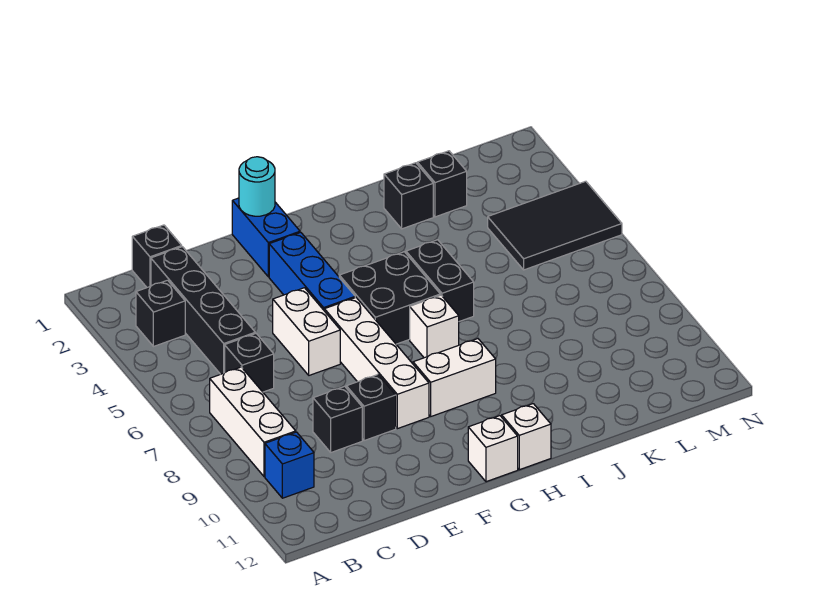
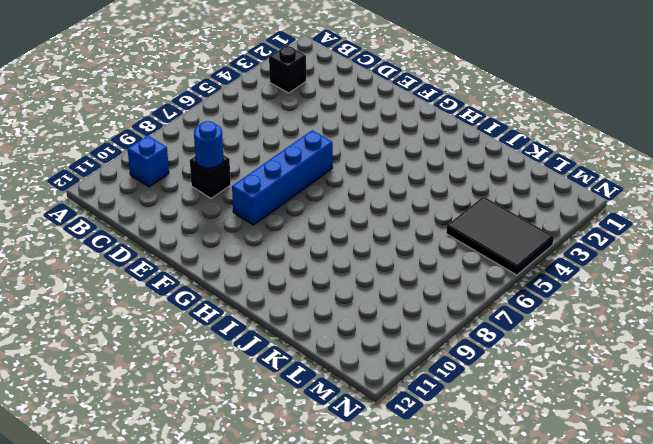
blue round brick D9 level 2 -> none
blue brick F6:F9 level 1 -> white brick F6:F9 level 1
none -> white brick B7:B9 level 1
none -> black brick C1 level 1
none -> black brick C2:C5 level 1

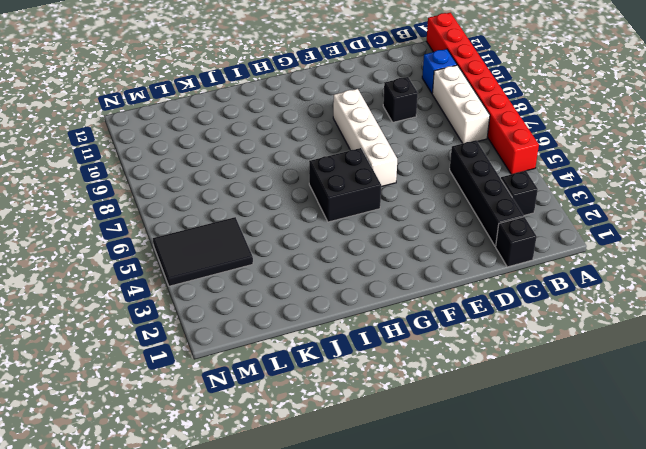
red brick A5:A12 level 1 -> none
none -> black brick C6 level 1
none -> white brick E5:E6 level 1
none -> black brick E9 level 1

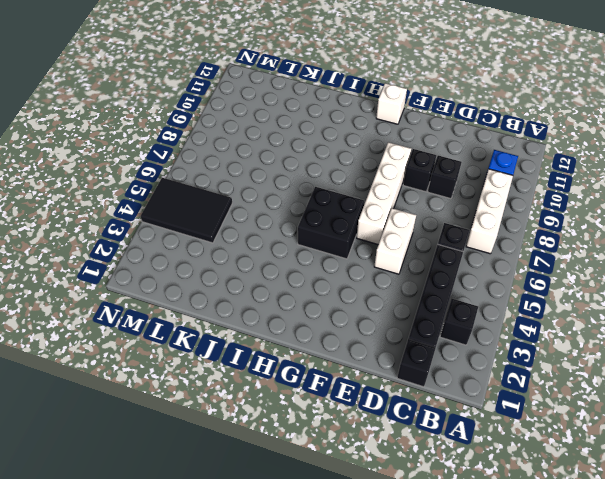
none -> blue brick F1:F2 level 1
none -> blue brick F3:F5 level 1
none -> white brick G9:H9 level 1

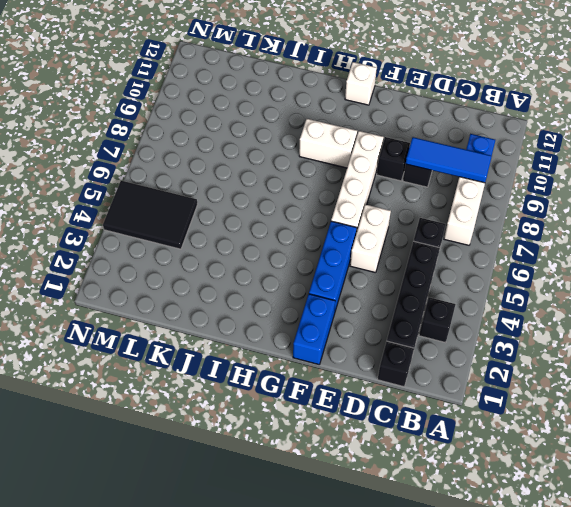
blue tile B9:D9 level 2 -> none
none -> black brick G5:H6 level 1
none -> white brick H7 level 1
none -> white brick H12 level 1

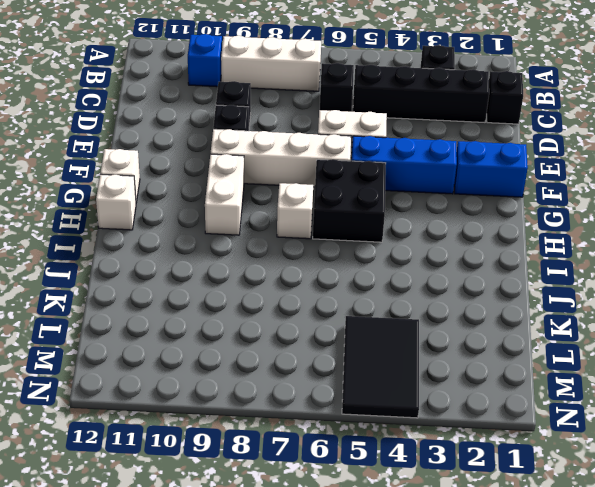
none -> black brick I5:I6 level 1
none -> black brick J2 level 1
none -> black brick K2 level 1

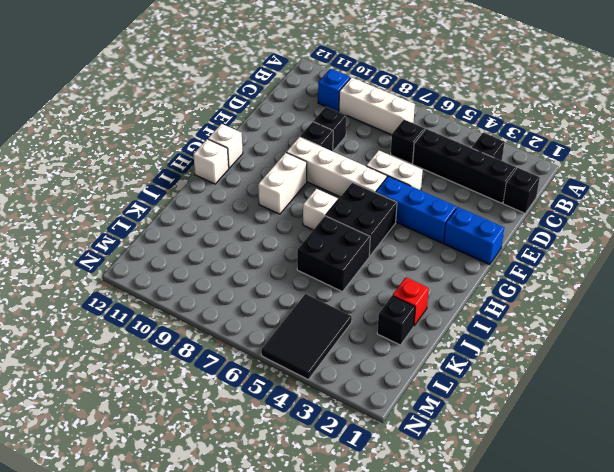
black brick I5:J6 level 1 -> black brick I5:I6 level 1
red brick J2 level 1 -> black brick J2 level 1
none -> cyan round brick F1 level 2

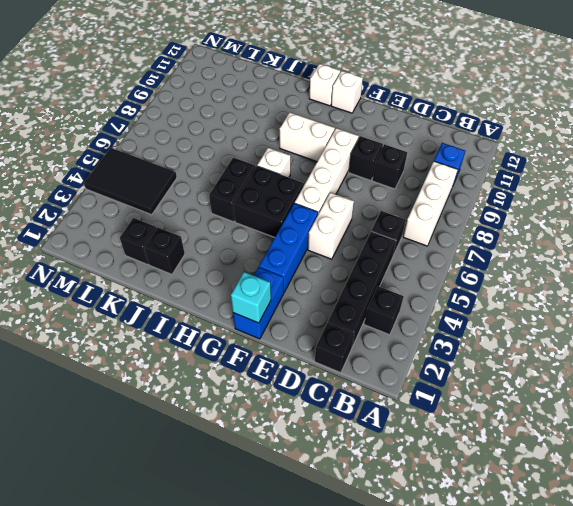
cyan brick F1 level 2 -> cyan round brick F1 level 2

